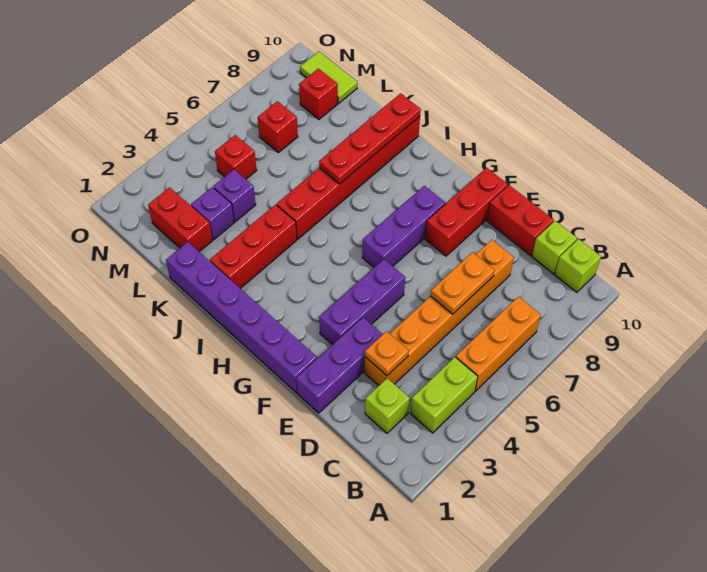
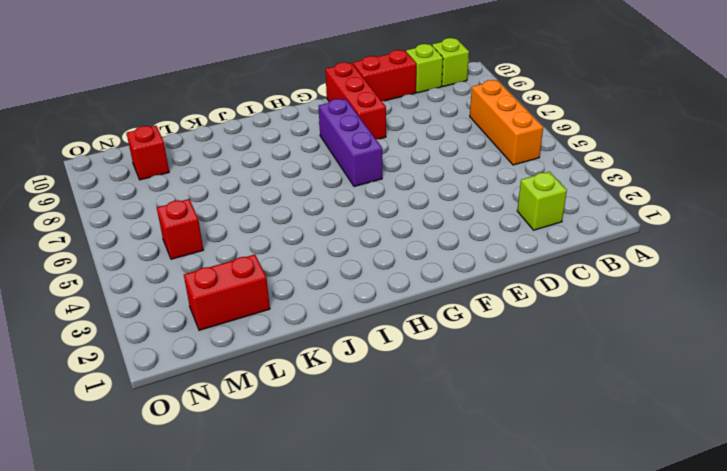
none -> lime brick B3:B4 level 1
none -> orange brick D3:D8 level 1
none -> purple brick E1:E3 level 1

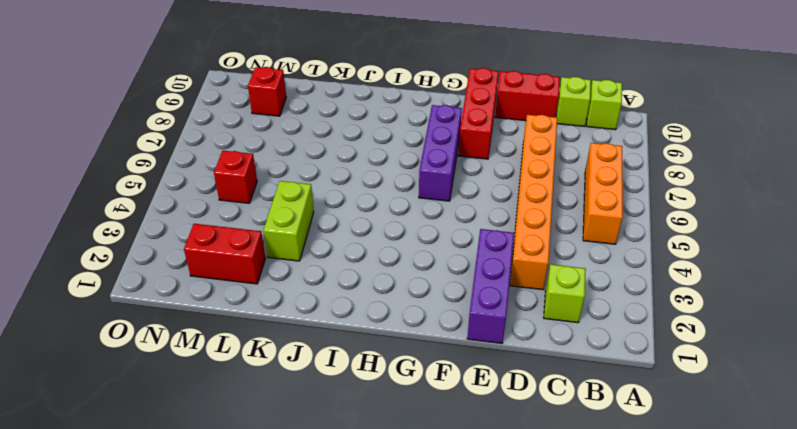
lime brick K3:K4 level 1 -> lime brick B3:B4 level 1
none -> purple brick F1:K1 level 1
none -> purple brick F3:F5 level 1
none -> red brick J2:J4 level 1

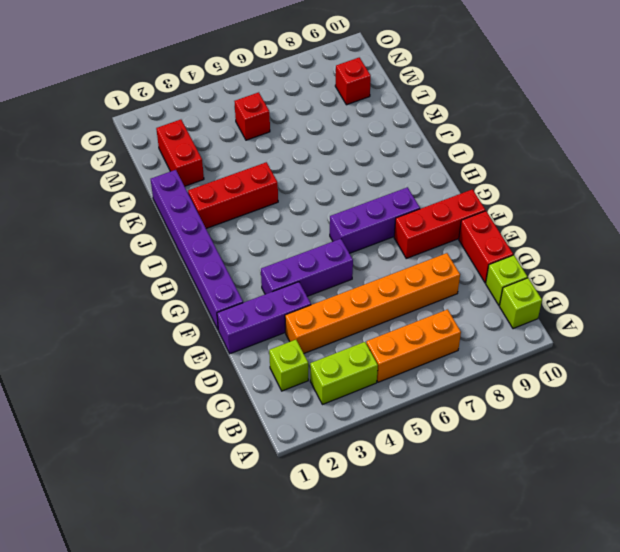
none -> red brick J5:J10 level 1
none -> purple brick L3 level 1
none -> purple brick L4 level 1

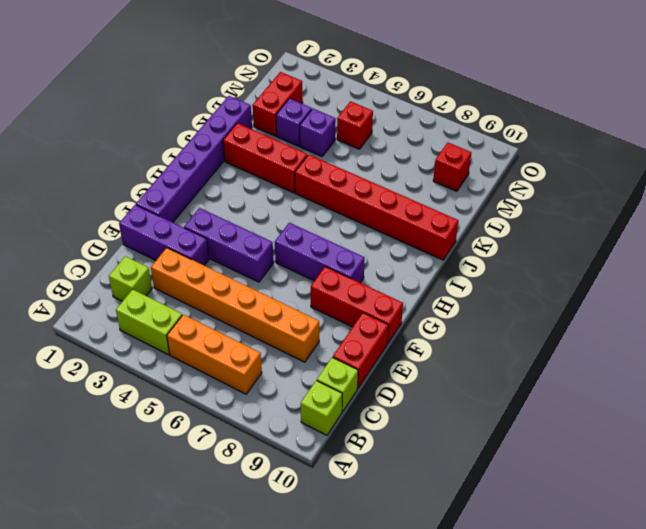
none -> red brick M7 level 1
none -> lime tile M10:N10 level 1
none -> orange plate D3 level 2

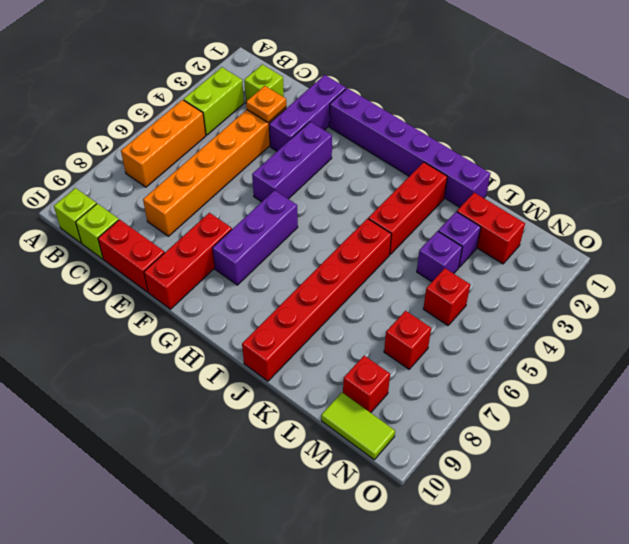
none -> orange plate D6:D7 level 2
none -> red plate J7:J10 level 2

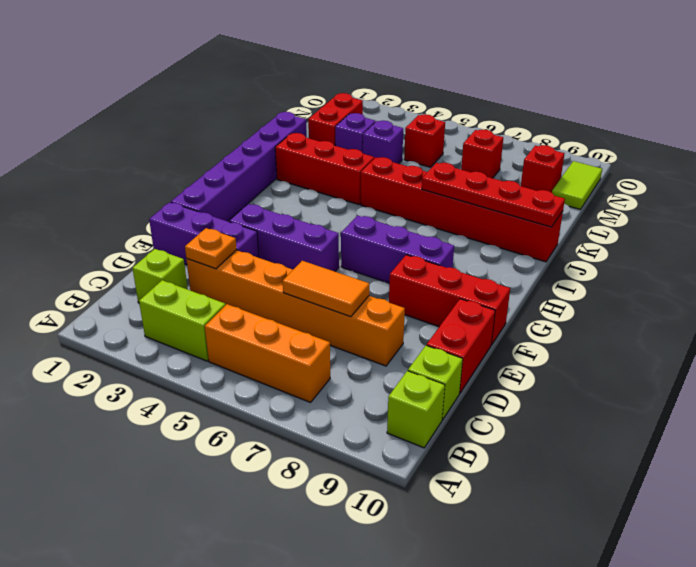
orange tile D6:D7 level 2 -> orange plate D6:D7 level 2

